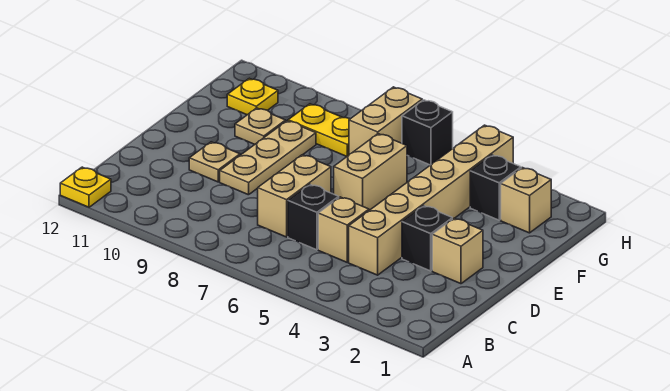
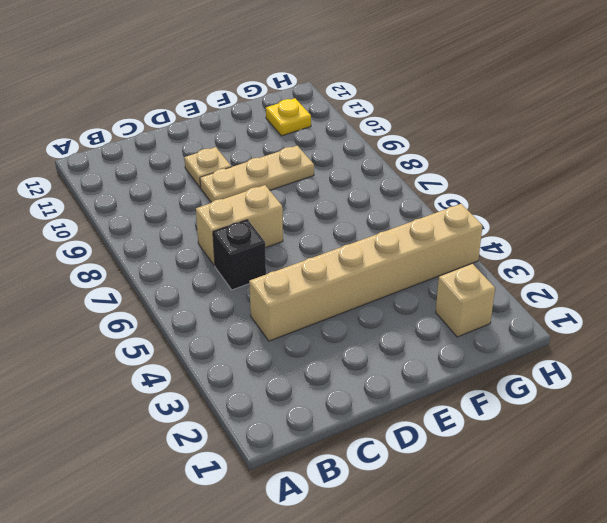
none -> yellow plate A12 level 1
none -> tan brick C5 level 1
none -> tan brick D2 level 1

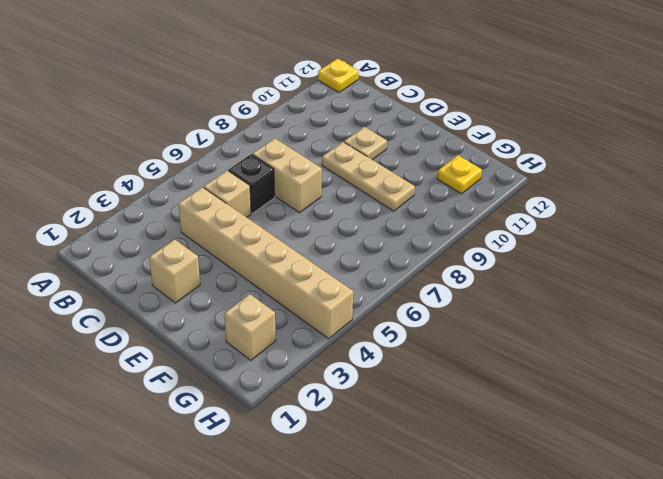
none -> black brick D3 level 1
none -> tan brick E6:F6 level 1
none -> tan plate F10 level 1

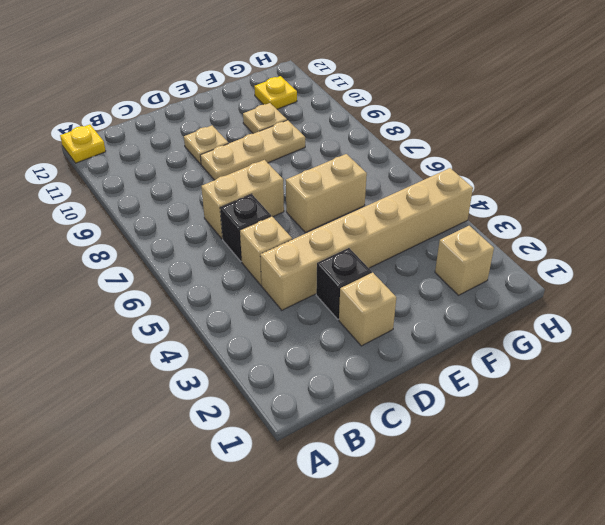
none -> black brick G3 level 1
none -> tan brick G7:H7 level 1
none -> yellow plate G8:G9 level 1

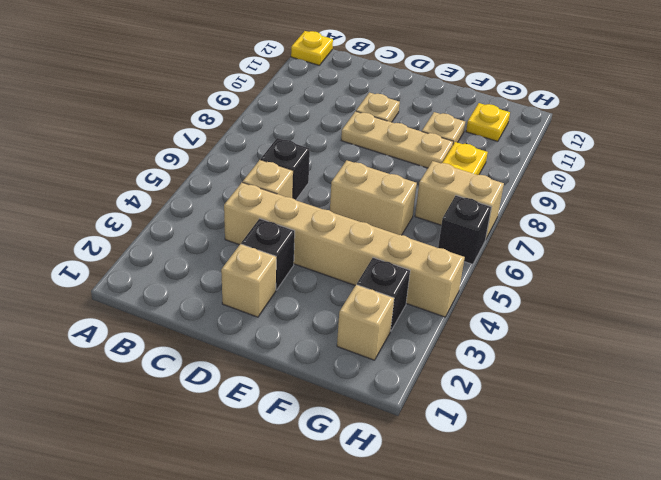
none -> tan brick C7:D7 level 1

